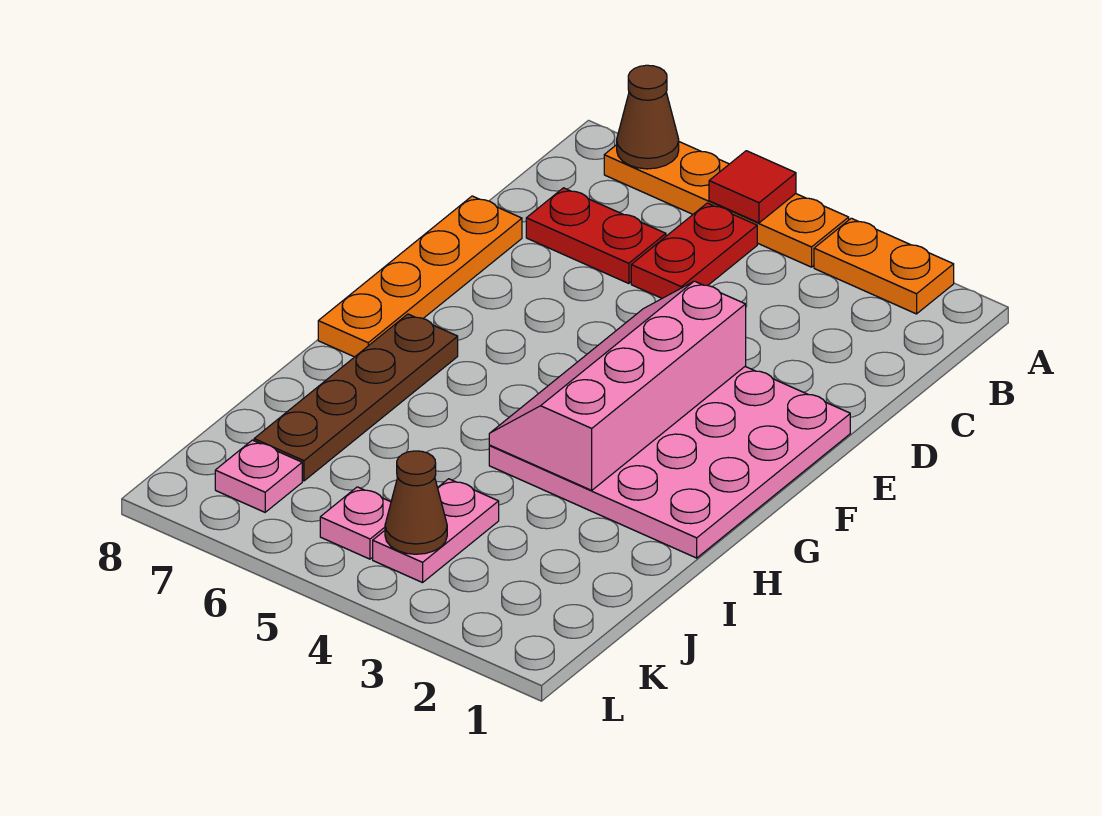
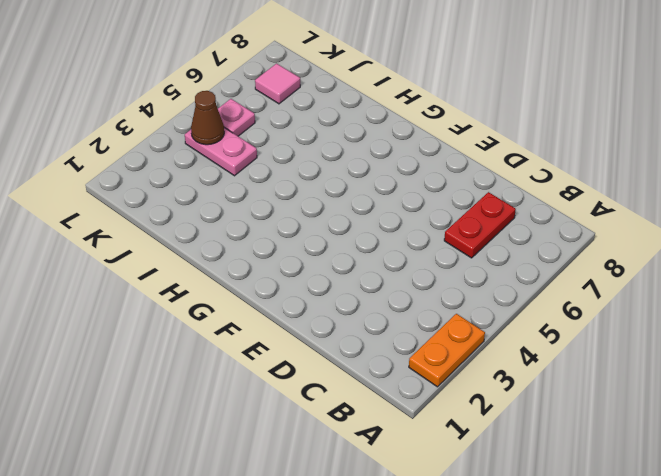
pink tile K7 level 1 -> pink plate K7 level 1
none -> orange plate A4:A7 level 1
none -> red plate B5:C5 level 1
none -> orange plate D8:G8 level 1

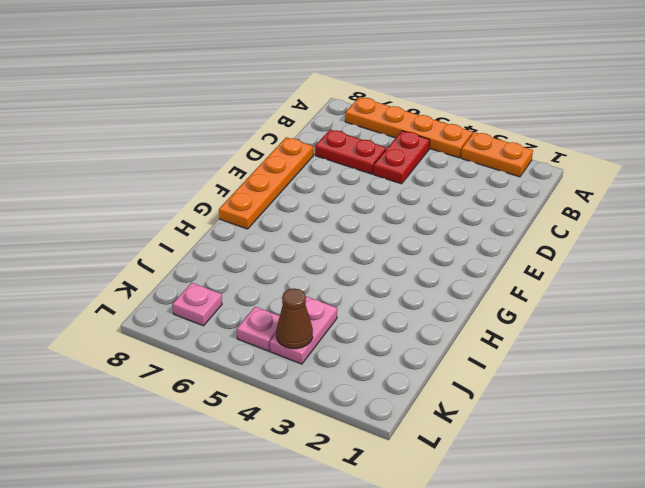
none -> pink plate E1:H4 level 1
none -> brown plate G7:J7 level 1
none -> red tile A5 level 2

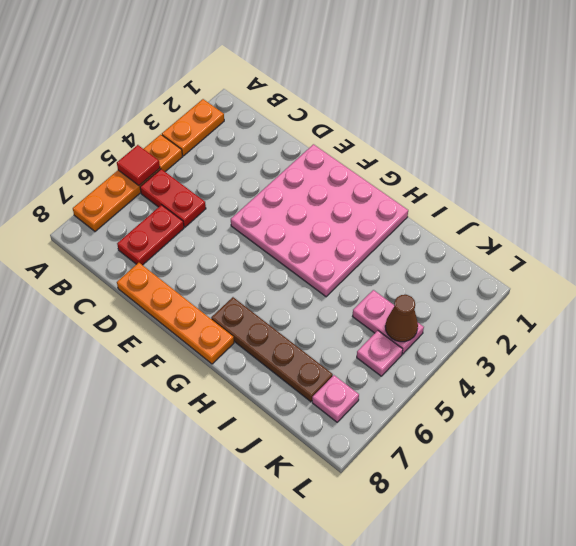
none -> brown cone A7 level 2
none -> pink slope E3:H4 level 2 top 3

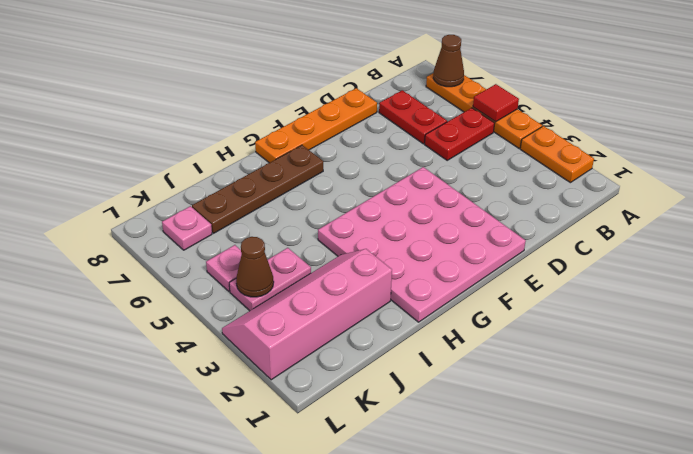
pink slope I2:L3 level 1 top 2 -> pink slope E3:H4 level 2 top 3

